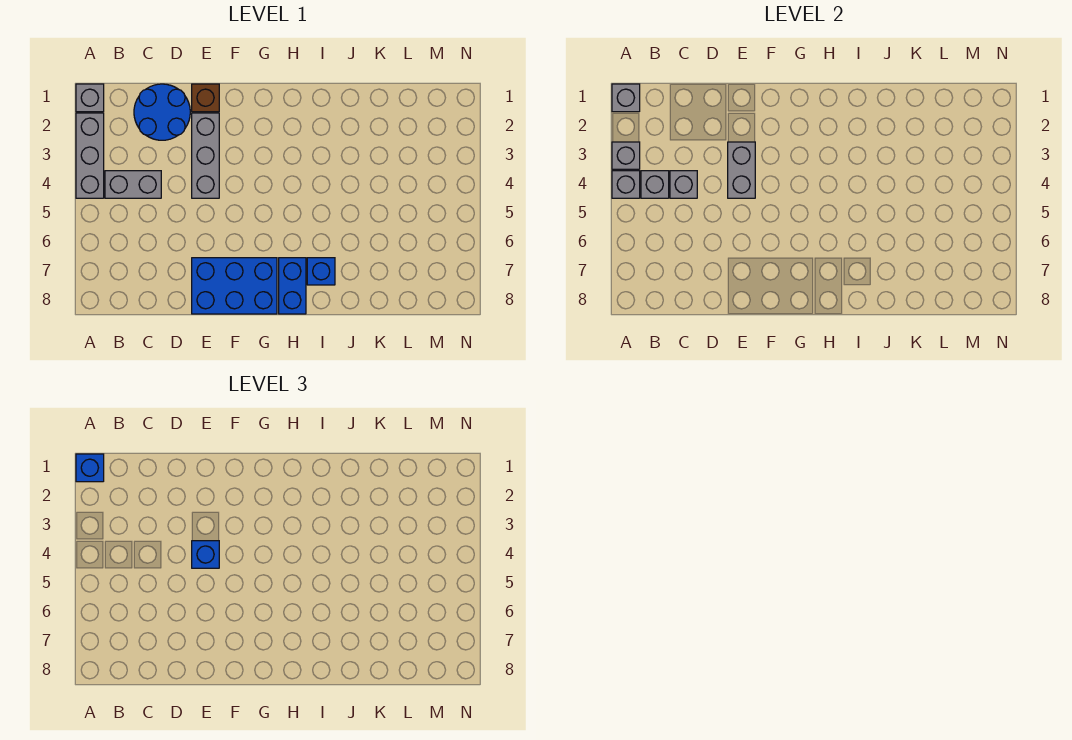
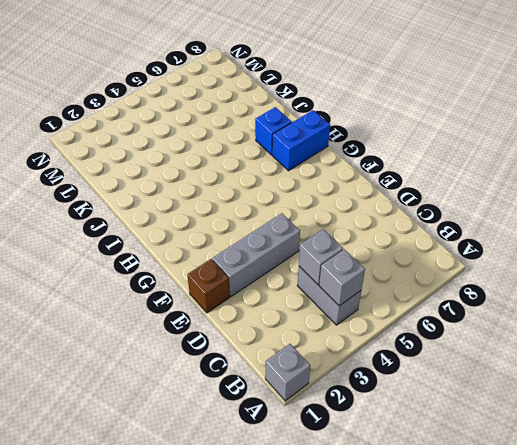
none -> grey brick A2:A4 level 1
none -> blue round brick C1:D2 level 1
none -> blue brick E7:G8 level 1

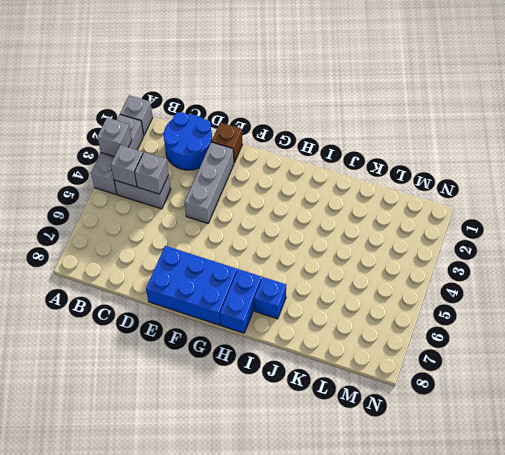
none -> grey brick A1 level 2
none -> grey brick A4 level 2
none -> grey brick E3:E4 level 2

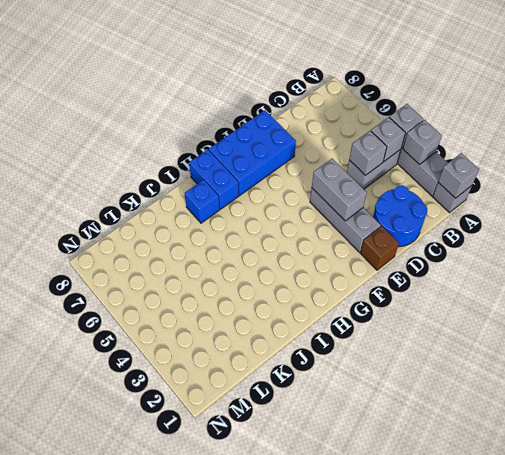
none -> blue brick A1 level 3
none -> blue brick E4 level 3

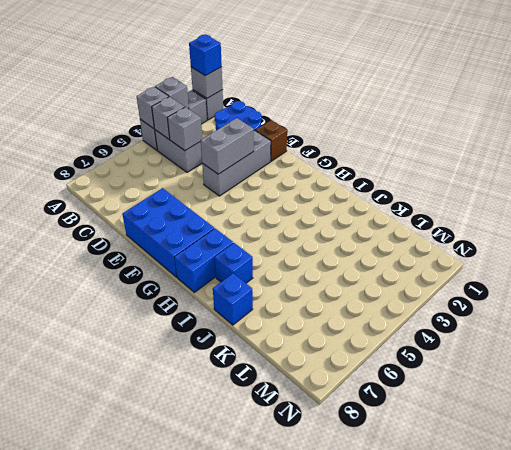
blue brick J8 level 1 -> blue brick E4 level 3

